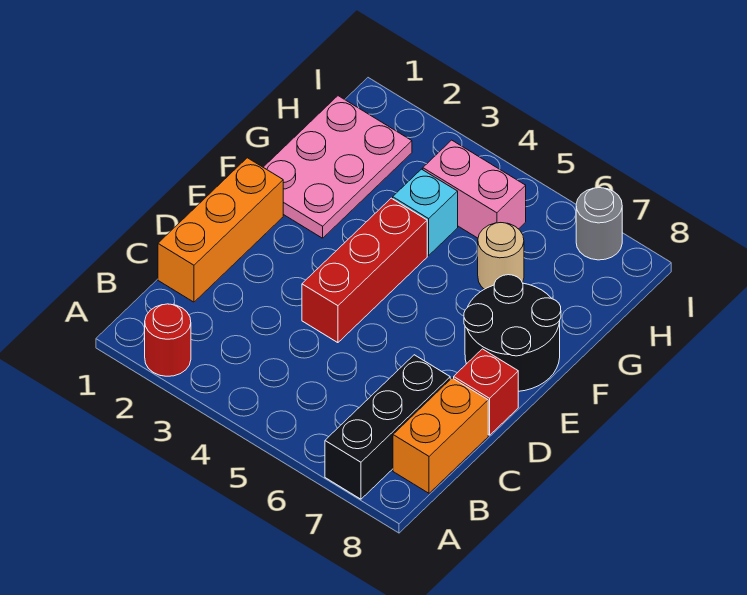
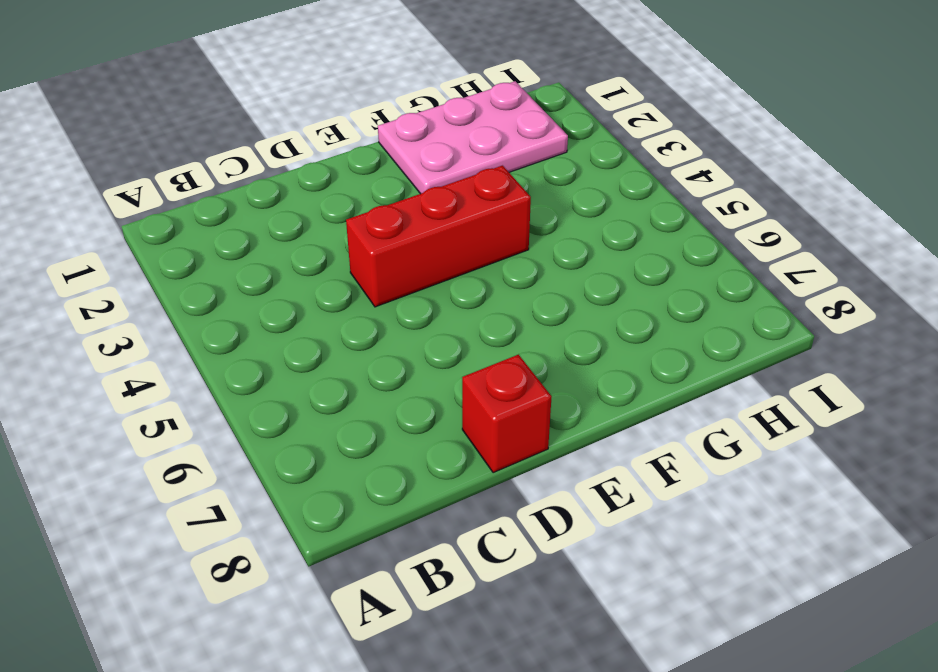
none -> red round brick A2 level 1
none -> black brick A7:C7 level 1
none -> orange brick B8:C8 level 1

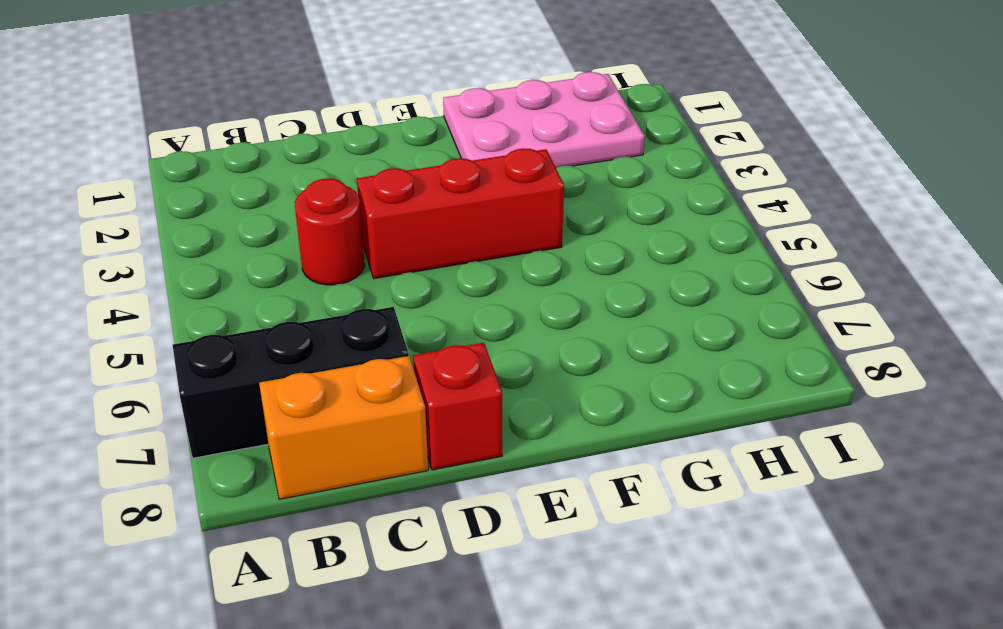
red round brick C4 level 1 -> red round brick A2 level 1
none -> orange brick C1:E1 level 1
none -> black round brick E7:F8 level 1
none -> cyan brick G4 level 1

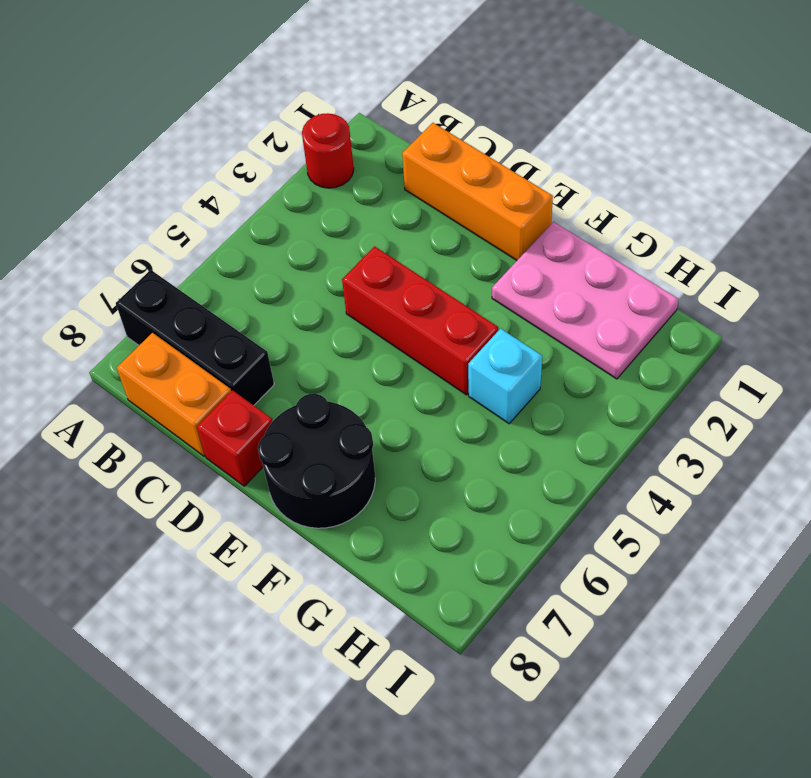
none -> tan round brick G6 level 1
none -> pink brick H4:H5 level 1
none -> grey round brick I7 level 1

